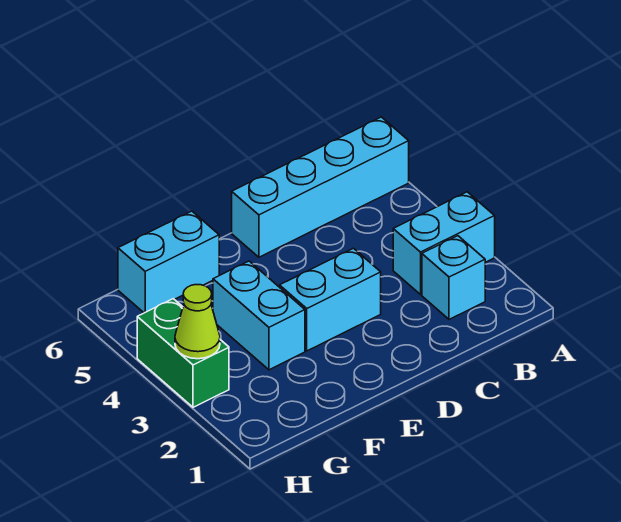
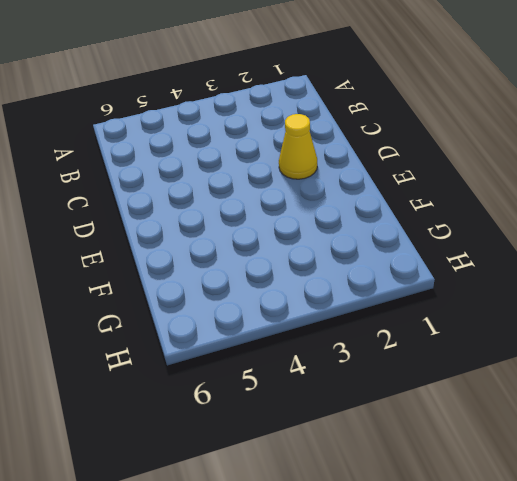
yellow cone D2 level 1 -> none
none -> cyan brick A3:B3 level 1
none -> cyan brick A6:D6 level 1

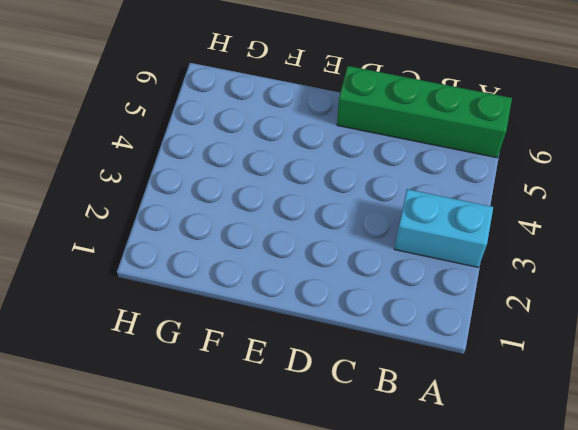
green brick A6:D6 level 1 -> cyan brick A6:D6 level 1
none -> cyan brick B2 level 1
none -> cyan brick D3:E3 level 1

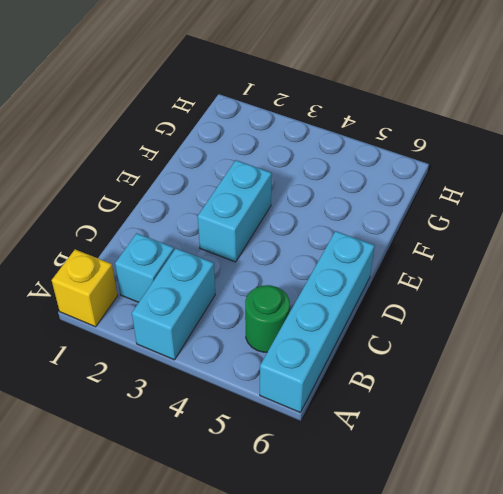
yellow brick A1 level 1 -> none
green round brick B5 level 1 -> none
none -> cyan brick F3:F4 level 1
none -> cyan brick F6:G6 level 1

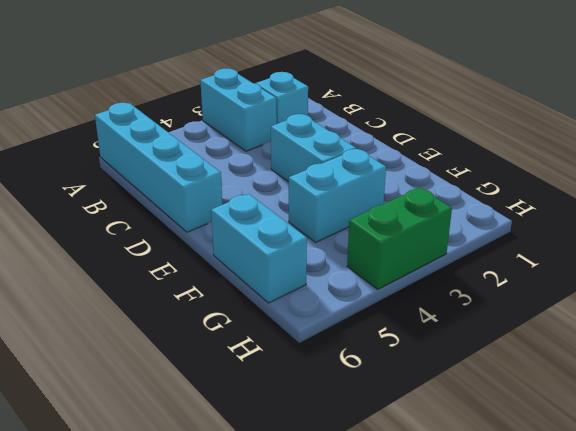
none -> lime cone H3 level 2

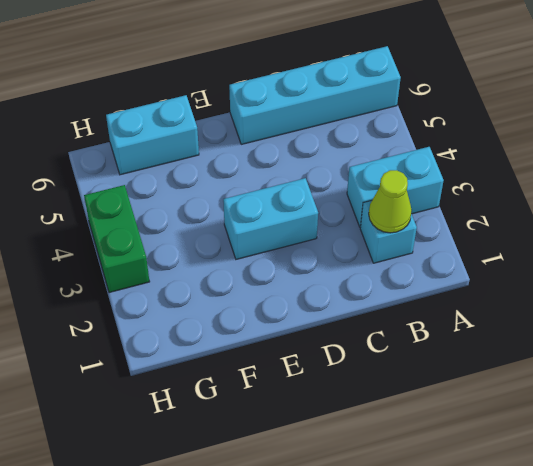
lime cone B2 level 2 -> lime cone H3 level 2
none -> cyan brick F3:F4 level 1

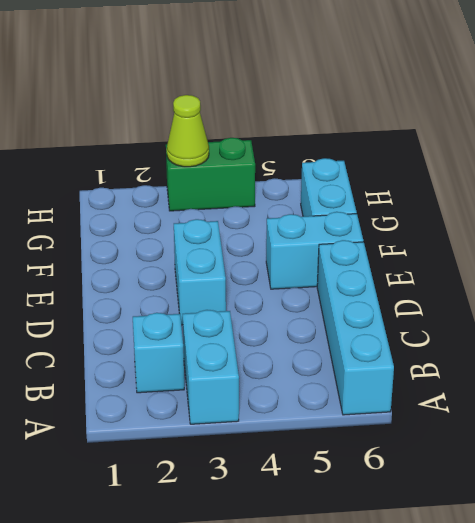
cyan brick E5:E6 level 1 -> cyan brick F3:F4 level 1

